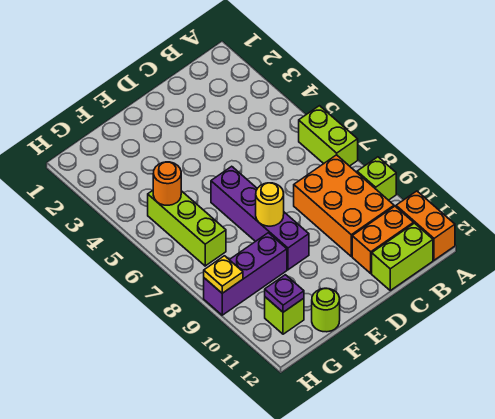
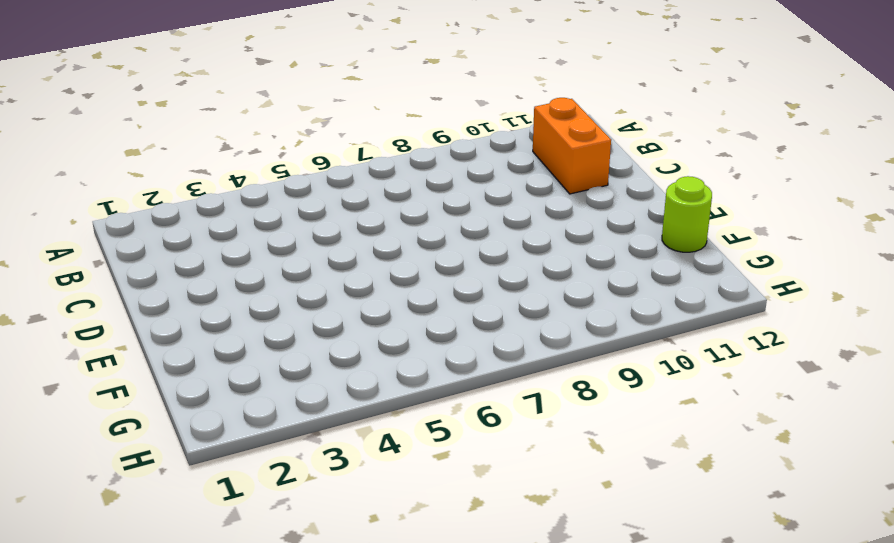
none -> lime brick A6:A7 level 1
none -> lime brick A9 level 1
none -> orange brick A11:A12 level 1

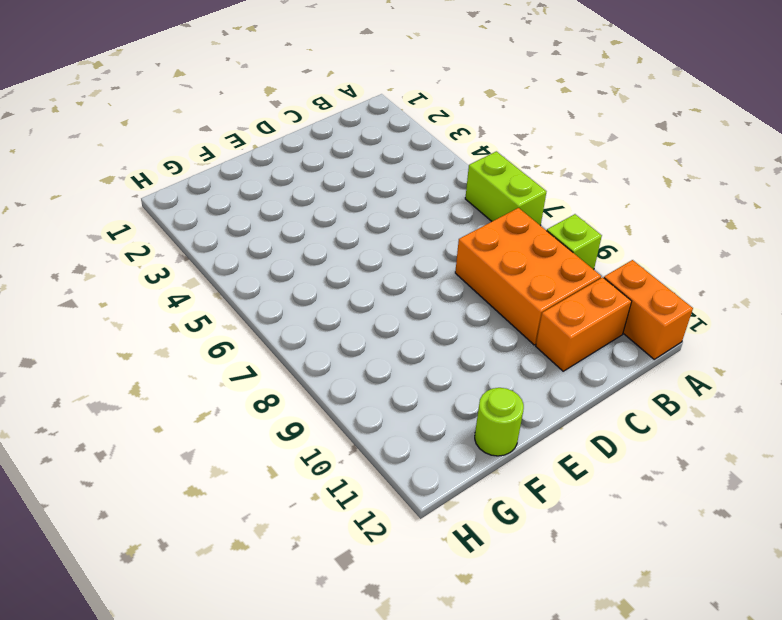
none -> lime brick B12:C12 level 1
none -> purple brick E6:E9 level 1
none -> purple brick F9:H9 level 1

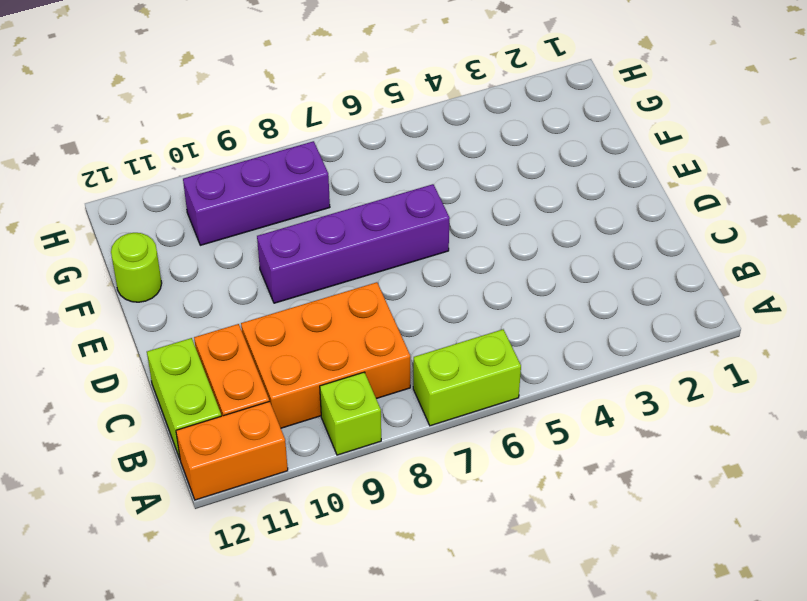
purple brick G8:G10 level 1 -> purple brick F9:H9 level 1
none -> lime brick G5:G7 level 1
none -> lime brick G11 level 1
none -> yellow round brick E8 level 2

